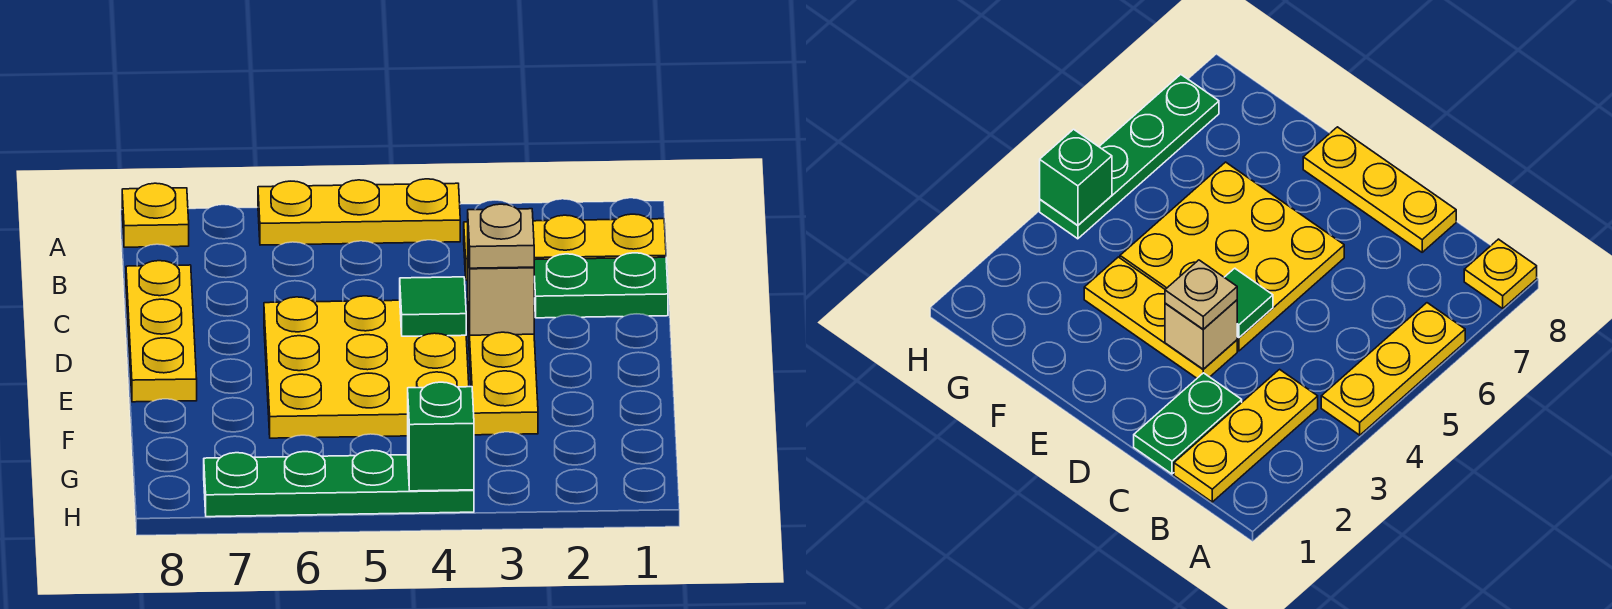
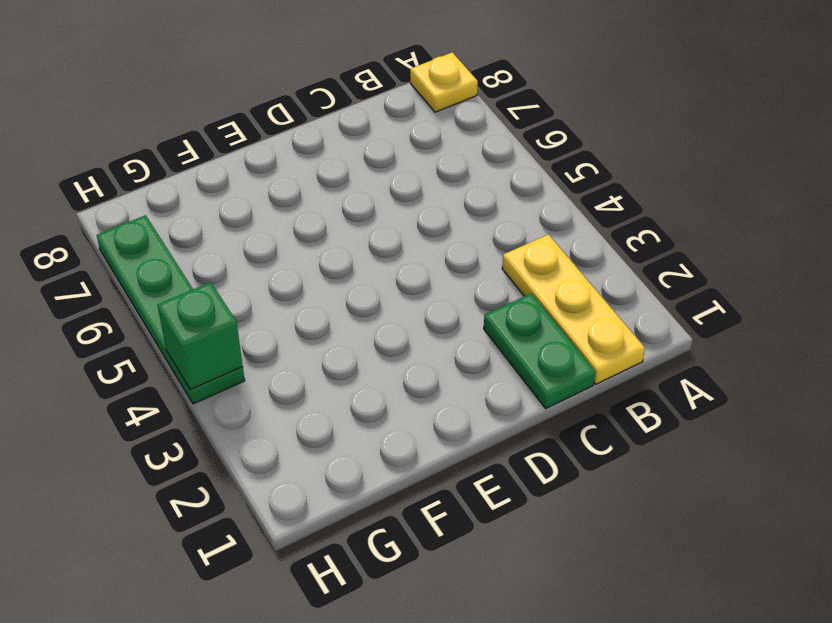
none -> yellow plate A4:A6 level 1
none -> yellow plate C8:E8 level 1
none -> yellow plate D3:F3 level 1

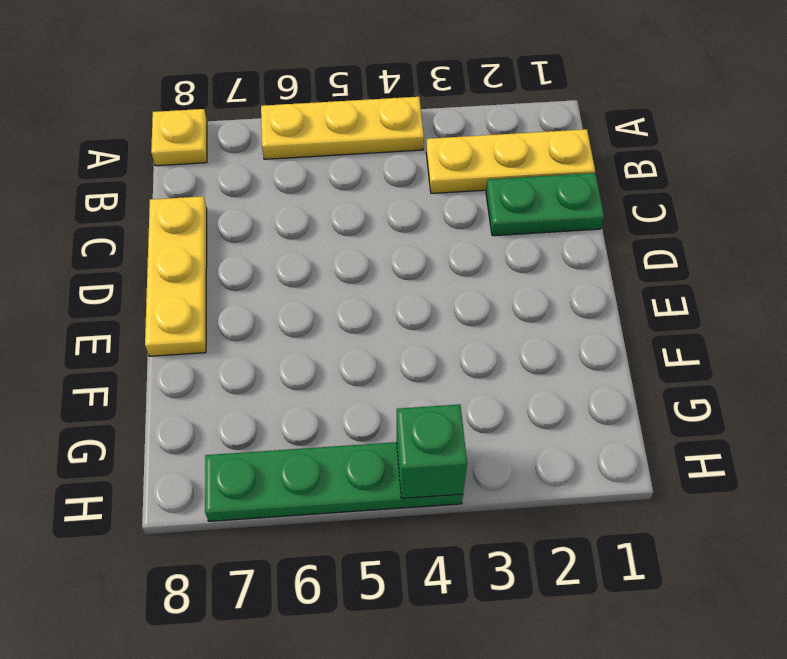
none -> yellow plate D3:F3 level 1
none -> yellow plate D4:F6 level 1
none -> tan brick D3 level 2

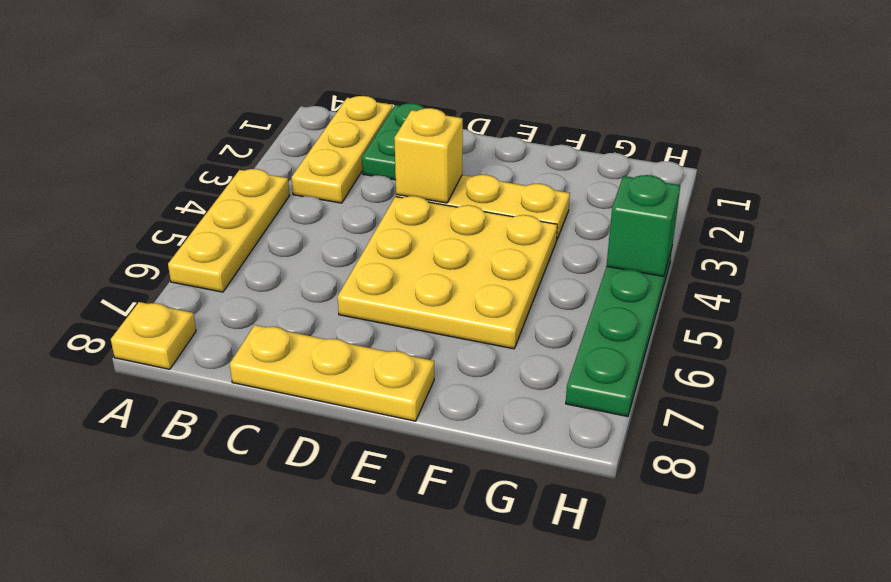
yellow brick D3 level 2 -> tan brick D3 level 2
none -> green tile D4 level 2
none -> tan plate D3 level 3

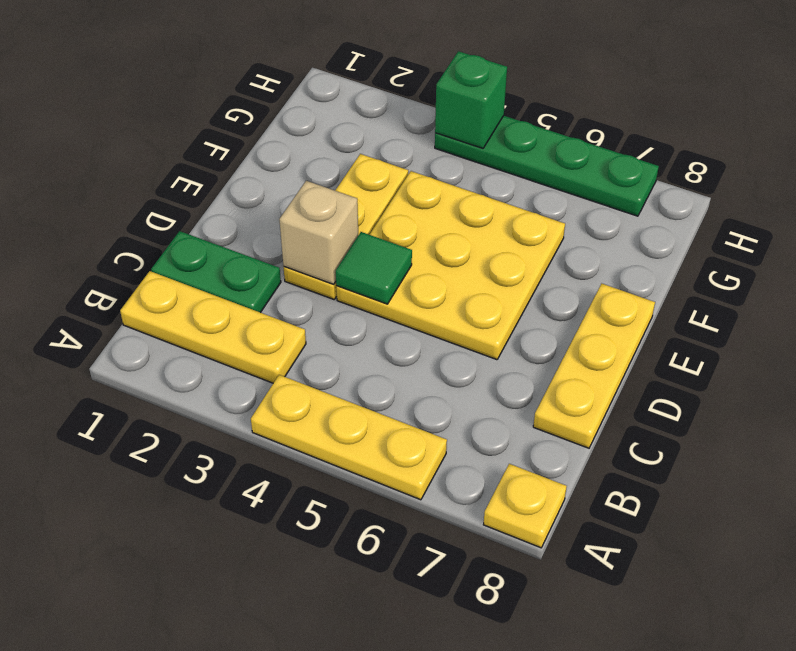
none -> tan plate D3 level 3

